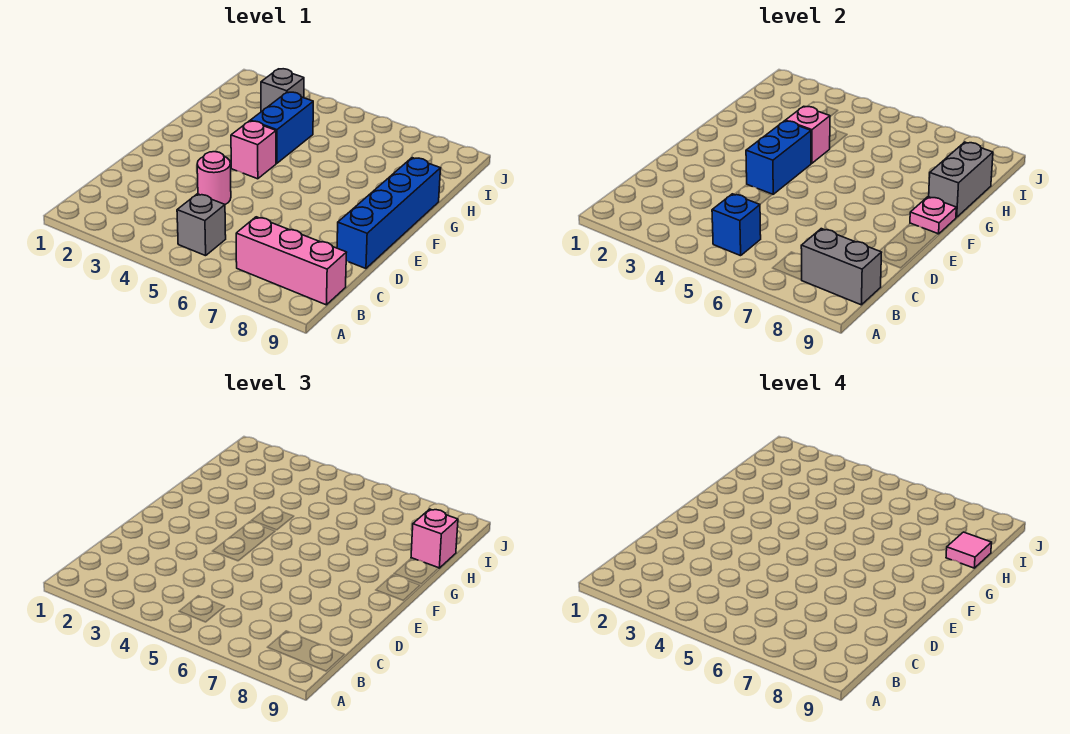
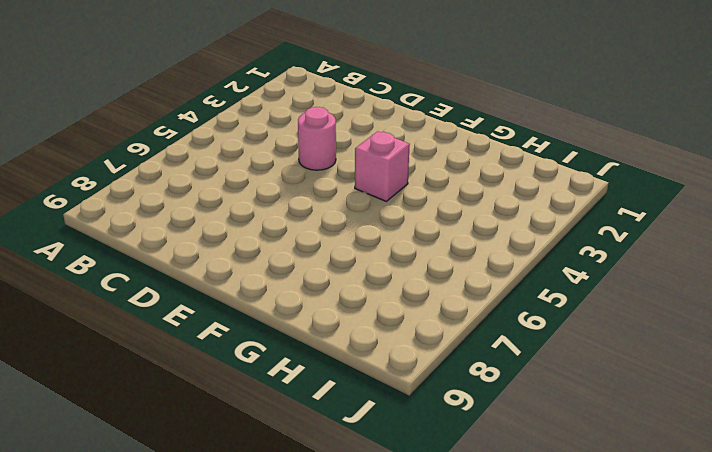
none -> grey brick B5 level 1
none -> pink brick B7:B9 level 1
none -> blue brick D9:G9 level 1

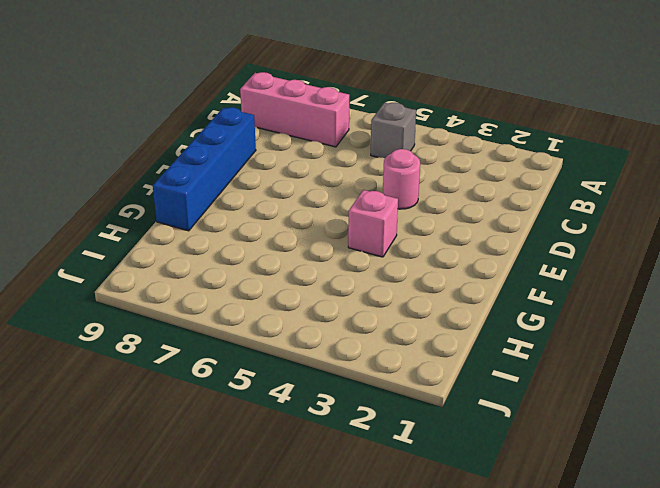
none -> blue brick G4:H4 level 1
none -> grey brick I3 level 1
none -> blue brick B5 level 2

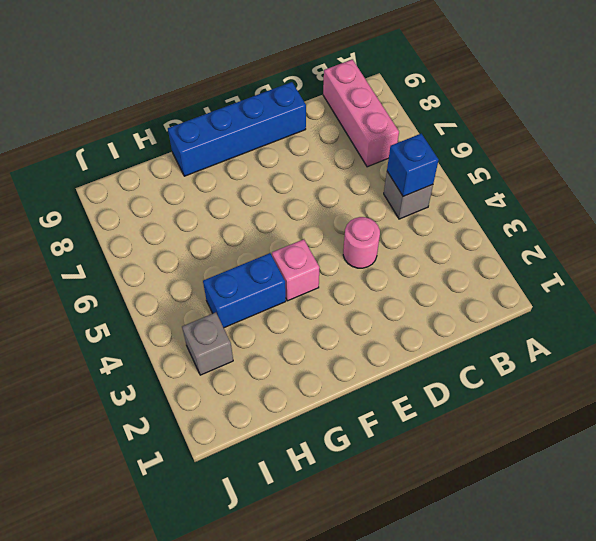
none -> grey brick B8:B9 level 2
none -> blue brick E4:F4 level 2
none -> pink plate F9 level 2

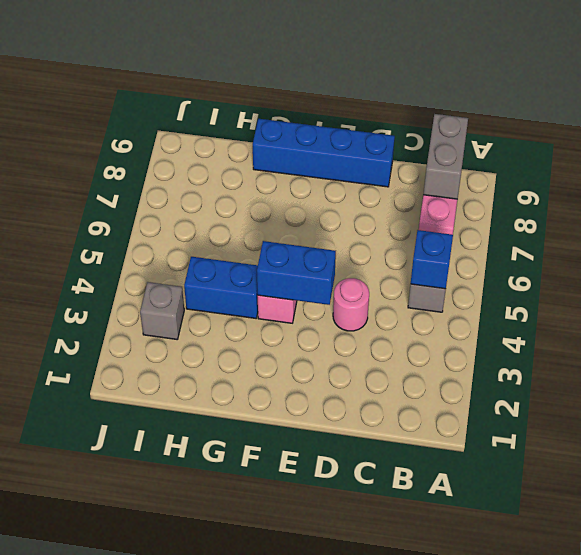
none -> pink plate F9 level 2
none -> pink brick G4 level 2
none -> grey brick G9:H9 level 2

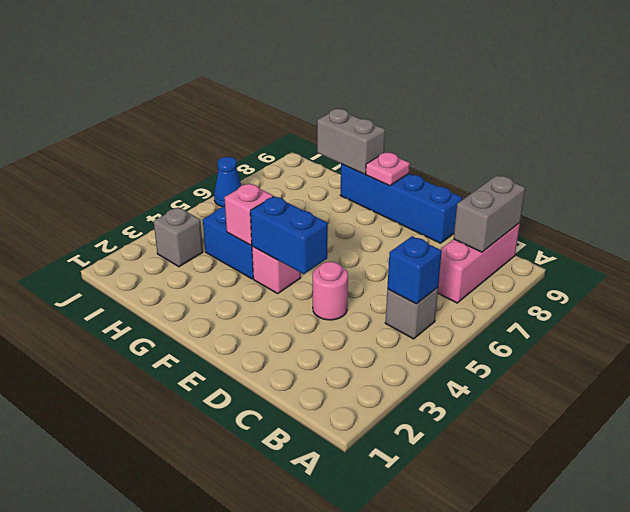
blue cone J6 level 1 -> none
none -> pink brick H9 level 3
none -> pink tile H9 level 4

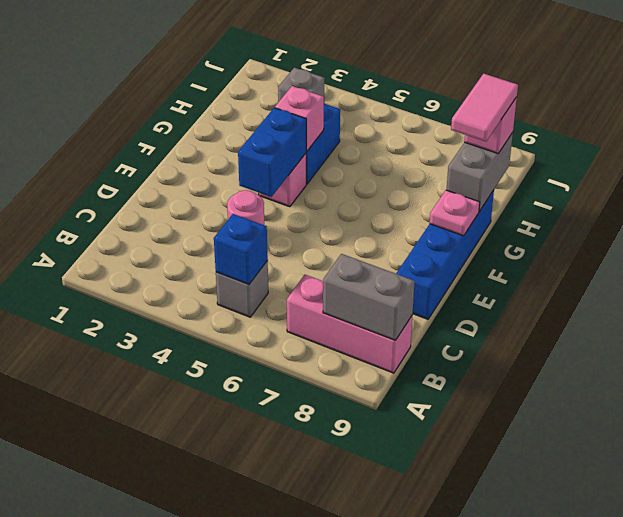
pink tile G9:H9 level 4 -> pink tile H9 level 4

